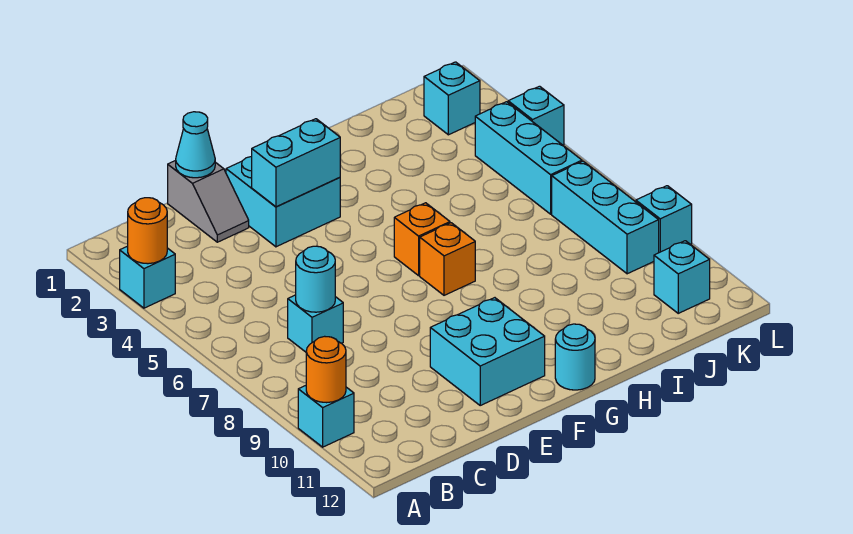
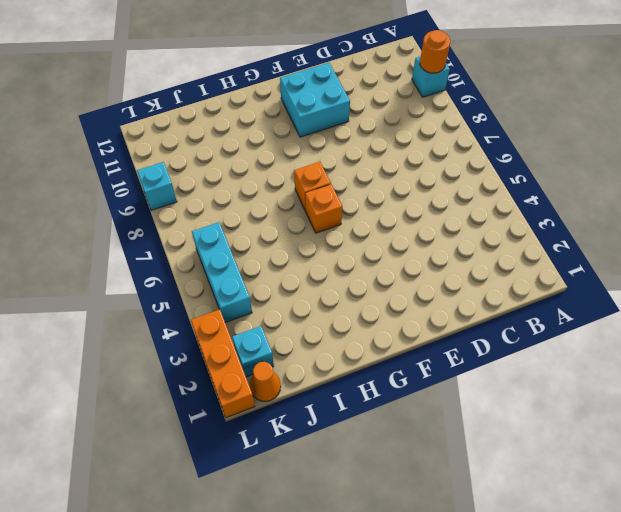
orange cone K1 level 1 -> none
orange brick L1:L3 level 1 -> none
none -> cyan brick A3 level 1
none -> cyan brick C7 level 1
none -> grey slope D1:D2 level 1 top 1

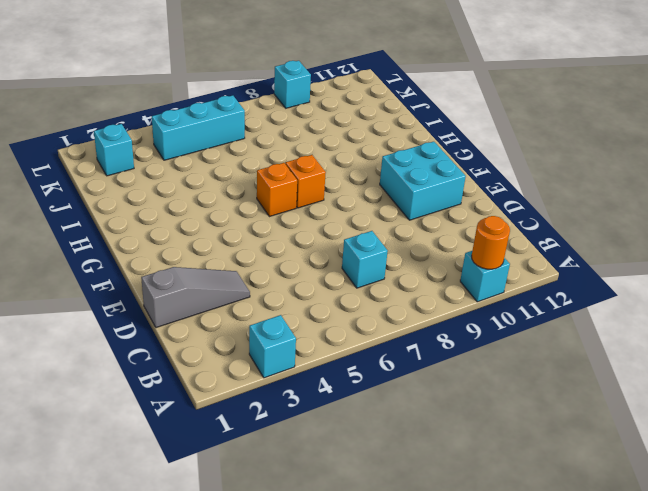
grey slope D1:D3 level 1 top 1 -> grey slope D1:D2 level 1 top 1
none -> cyan brick E2:F3 level 1
none -> cyan round brick G12 level 1
none -> cyan brick K7:K9 level 1

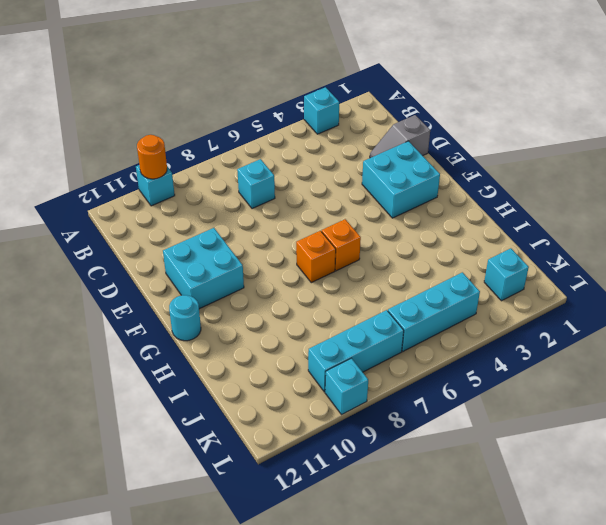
none -> cyan brick K11 level 1
none -> cyan brick L4 level 1
none -> orange round brick A3 level 2

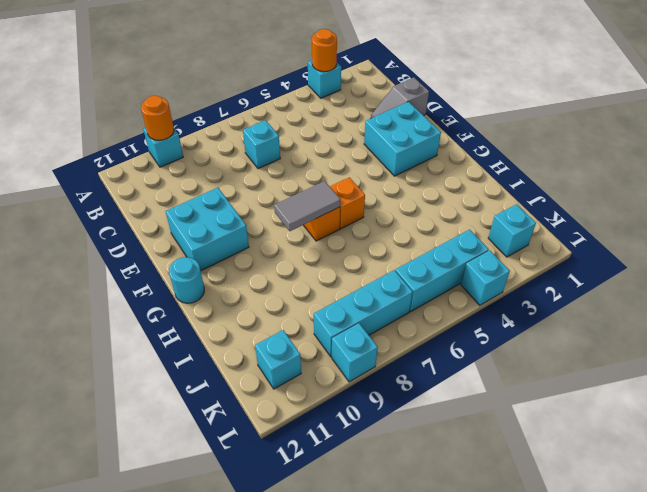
grey tile G7:G8 level 2 -> none
none -> cyan round brick C7 level 2
none -> cyan cone D1 level 2
none -> cyan brick E3:F3 level 2

